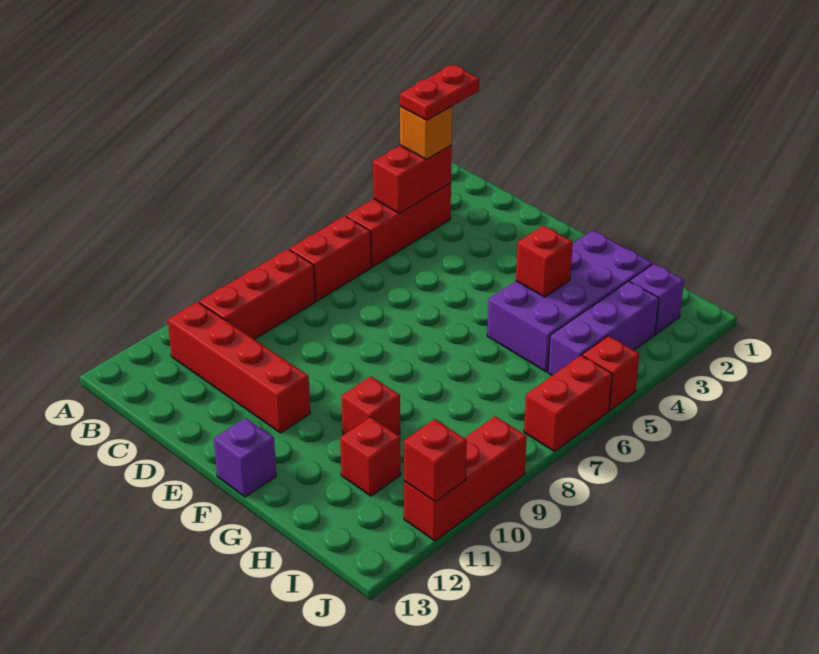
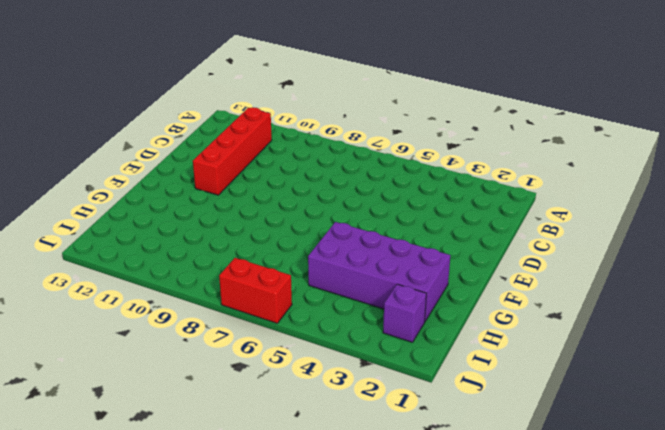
none -> red brick B3:B5 level 1
none -> red brick B6:B7 level 1
none -> red brick B8:B10 level 1

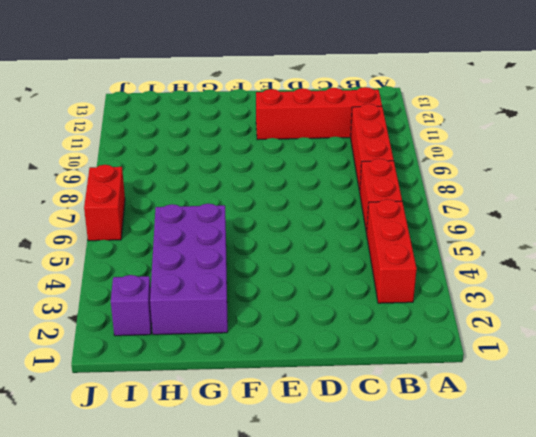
none -> purple brick F13 level 1
none -> red brick G10 level 1
none -> red brick H11 level 1

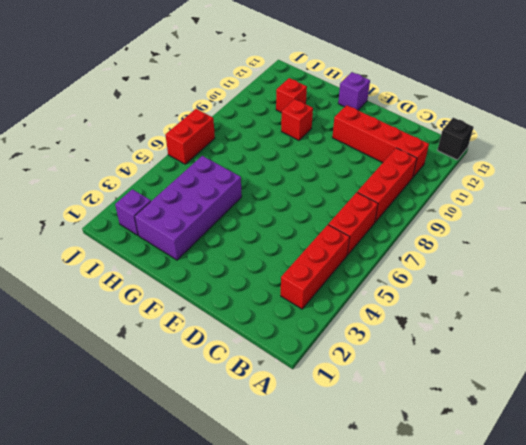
black brick A13 level 1 -> none
none -> purple brick I3:I5 level 1
none -> red brick J5 level 1
none -> red brick J9:J11 level 1

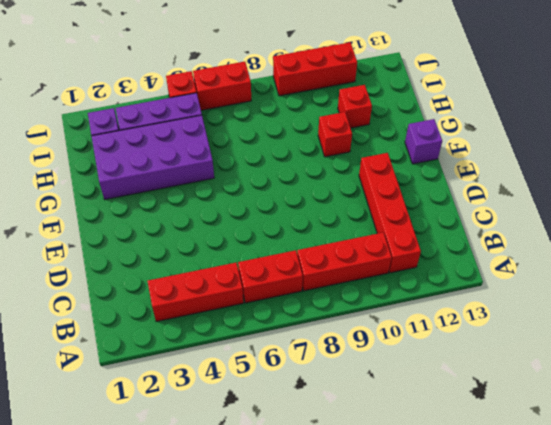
none -> red brick B3:B4 level 2
none -> red brick G4 level 2
none -> red brick J11 level 2

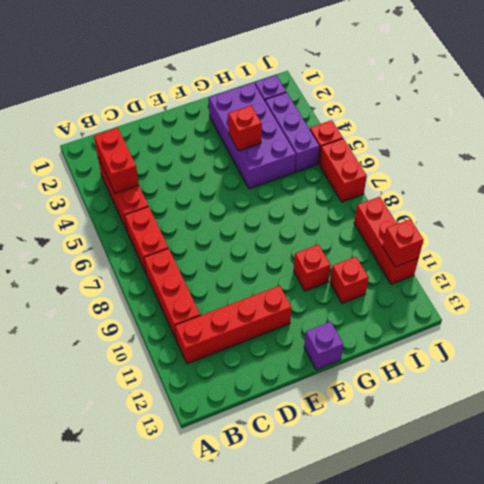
none -> orange brick B3 level 3
none -> red plate B2:B3 level 4

